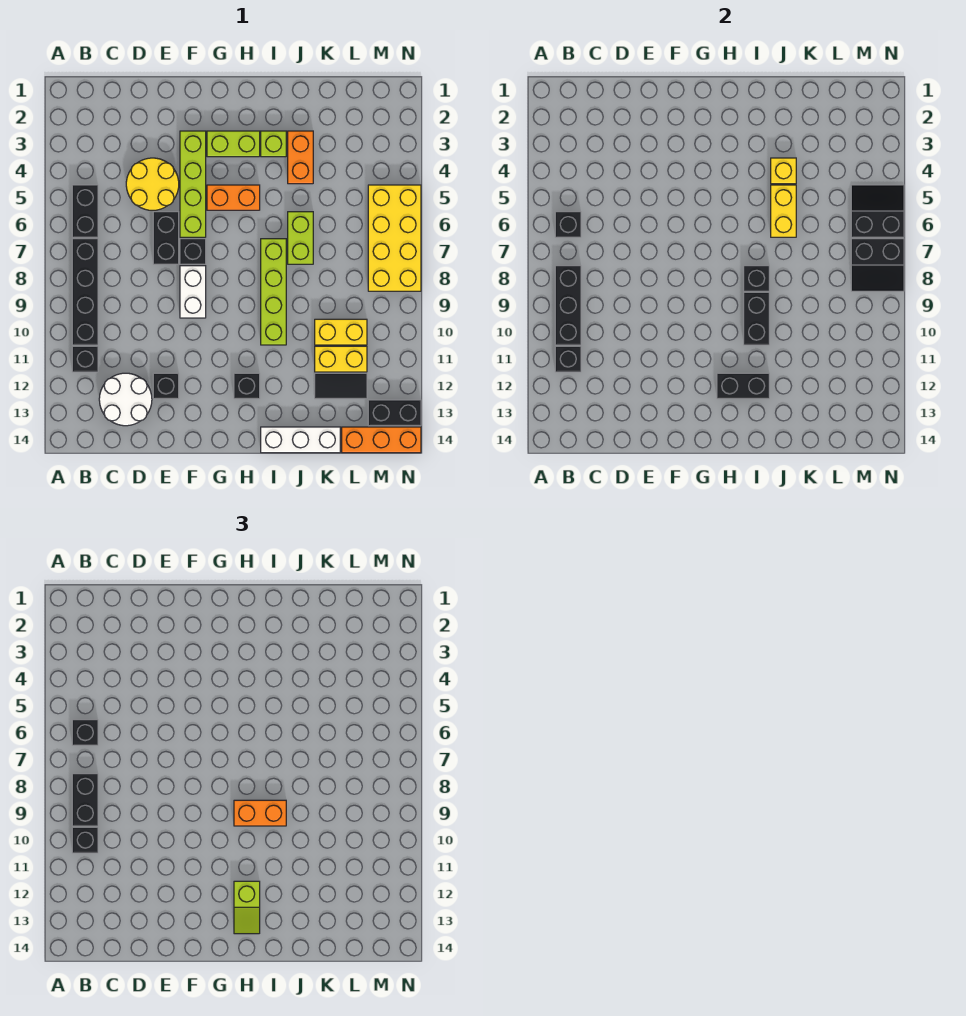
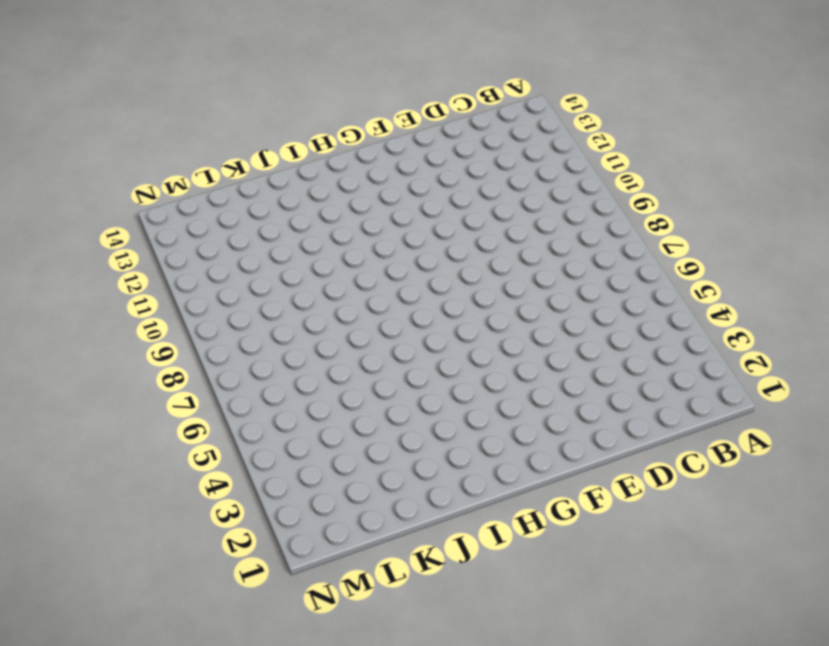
none -> black brick B5:B6 level 1
none -> black brick B7:B10 level 1
none -> black brick B11 level 1
none -> white round brick C12:D13 level 1

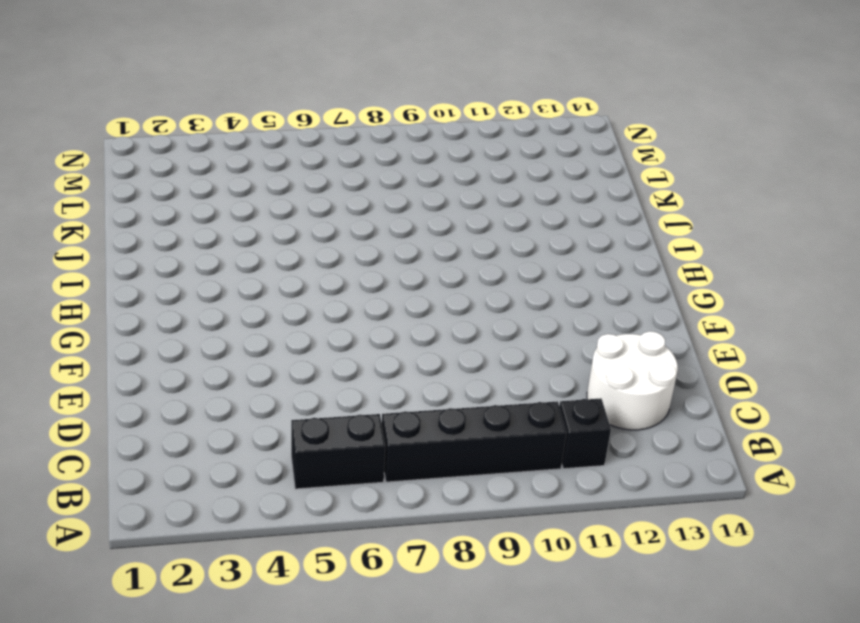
none -> yellow round brick D4:E5 level 1
none -> black brick E6:E7 level 1
none -> black brick E12 level 1
none -> lime brick F3:F6 level 1

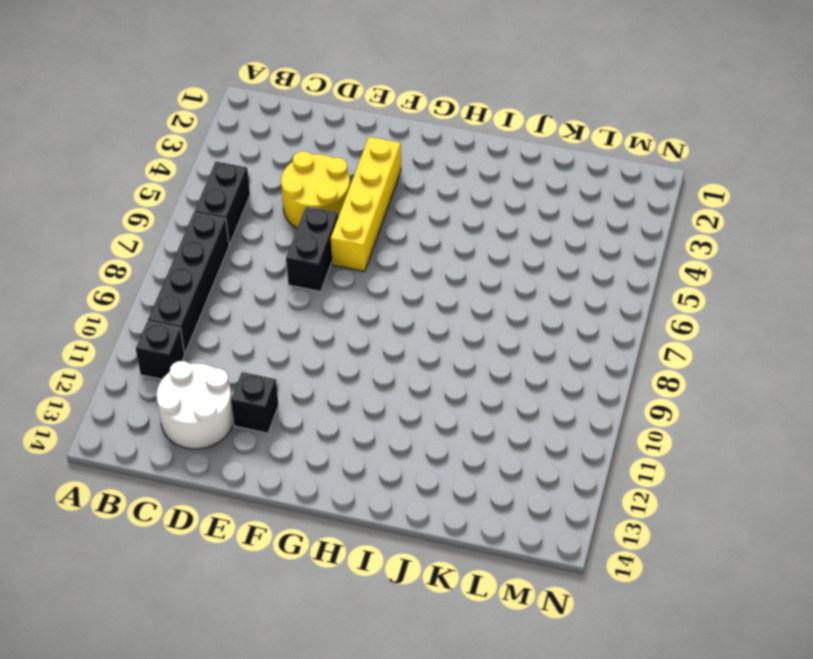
yellow brick F3:F6 level 1 -> lime brick F3:F6 level 1
none -> black brick F7 level 1
none -> white brick F8:F9 level 1
none -> lime brick G3:H3 level 1
none -> orange brick G5:H5 level 1

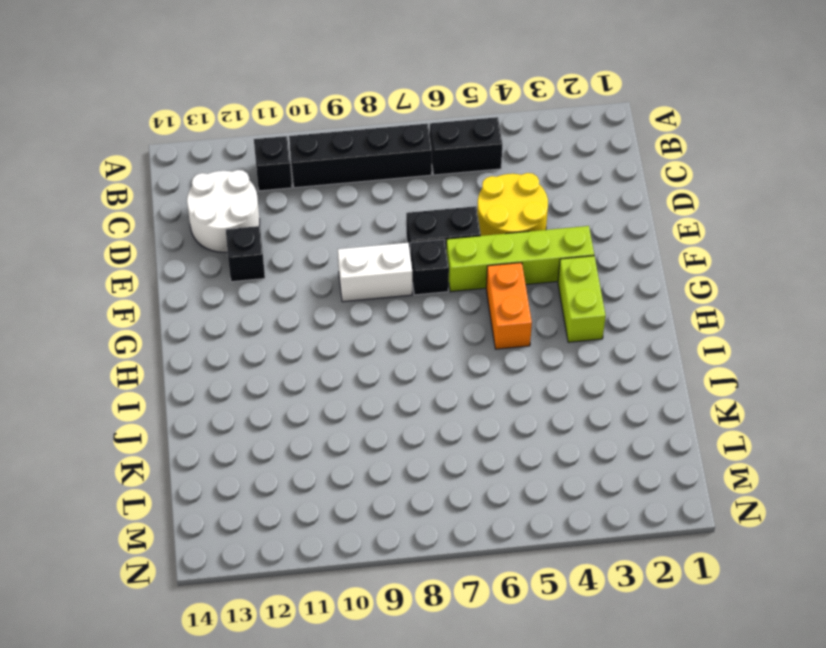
none -> black brick H12 level 1
none -> lime brick I3 level 1
none -> lime brick I7:I10 level 1
none -> white brick I14:K14 level 1

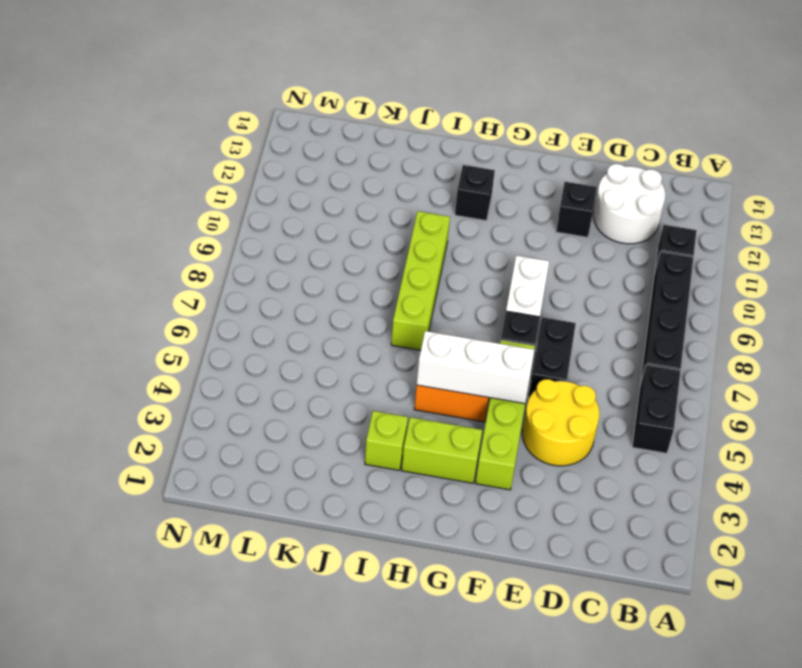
white brick F5:H5 level 2 -> white brick I14:K14 level 1
none -> orange brick J3:J4 level 1
none -> lime brick J6:J7 level 1
none -> yellow brick K10:L10 level 1
none -> yellow brick K11:L11 level 1

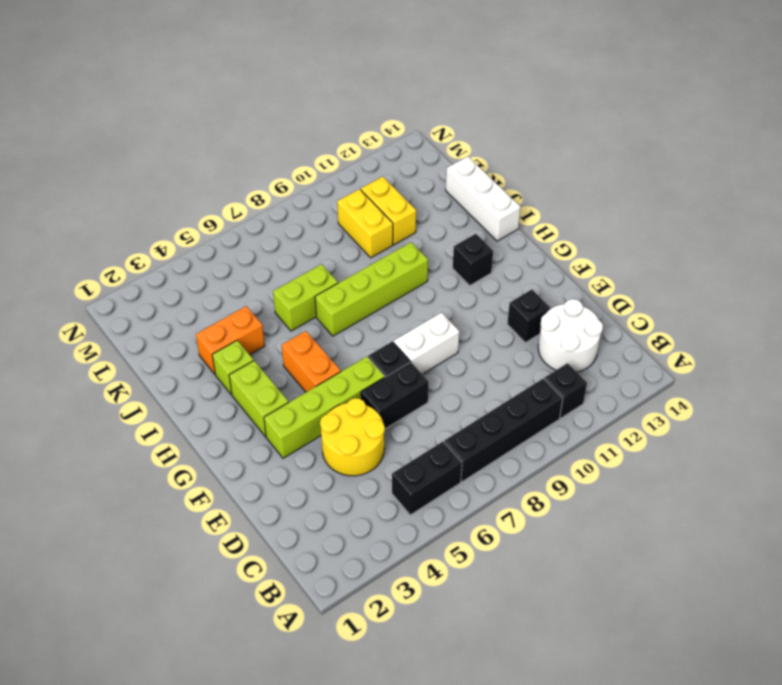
none -> black tile K12:L12 level 1
none -> orange brick L14:N14 level 1
none -> yellow brick M5:N8 level 1
none -> black brick M13:N13 level 1

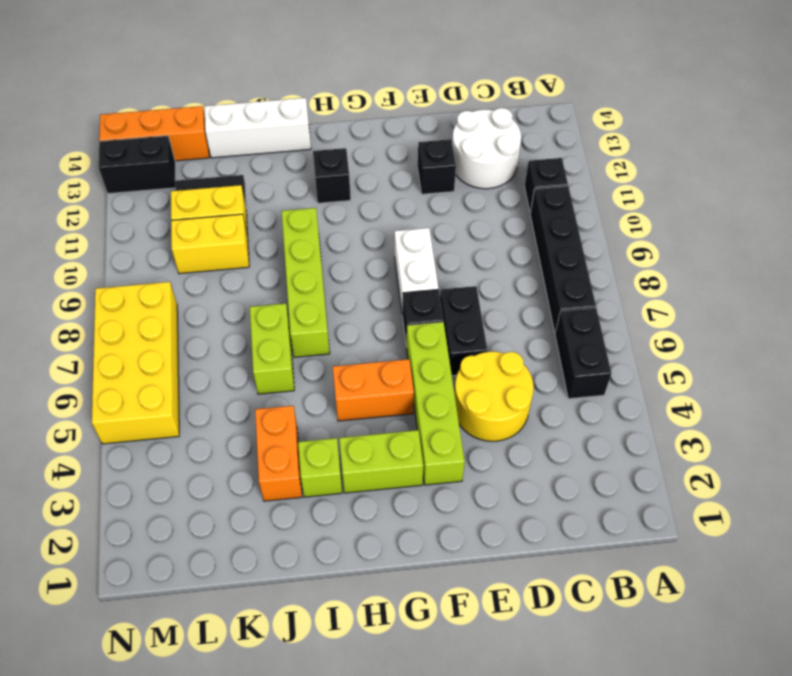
none -> black brick B6 level 2
none -> black brick B8:B10 level 2
none -> black brick B11 level 2
none -> black brick H12:I12 level 2

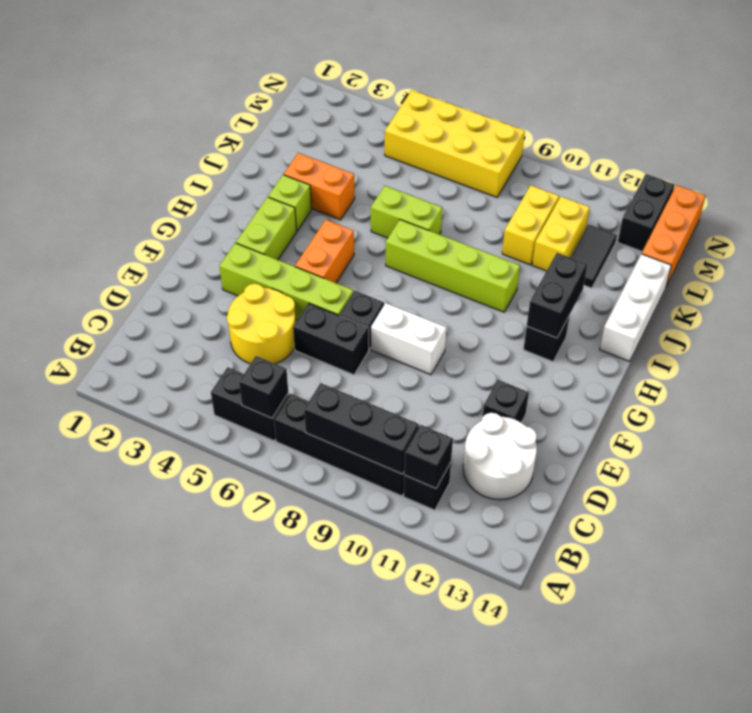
none -> black brick I8 level 2
none -> black brick I9:I10 level 2
none -> yellow brick J4 level 2
none -> yellow brick J5:J6 level 2

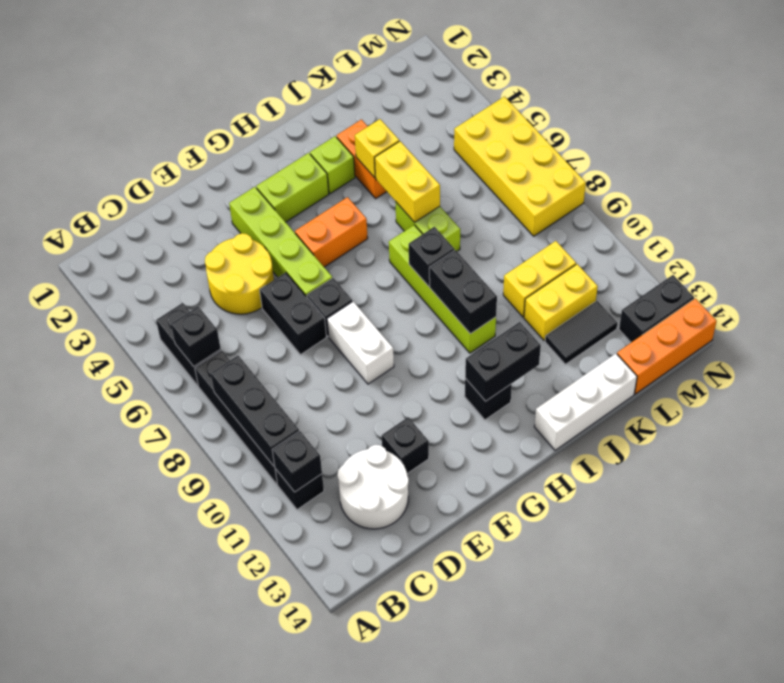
none -> black slope M5:N6 level 2 top 6
none -> black slope M7:N8 level 2 top 7
none -> black brick B6 level 3
none -> black brick B8:B9 level 3

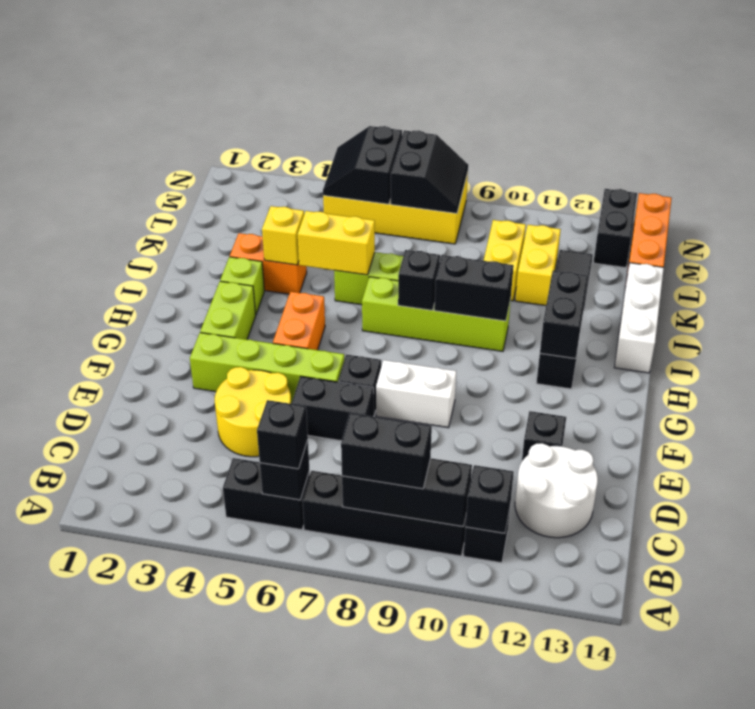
none -> black brick B10 level 3
none -> orange brick H9:I9 level 3
none -> lime slope H12:H13 level 3 top 12

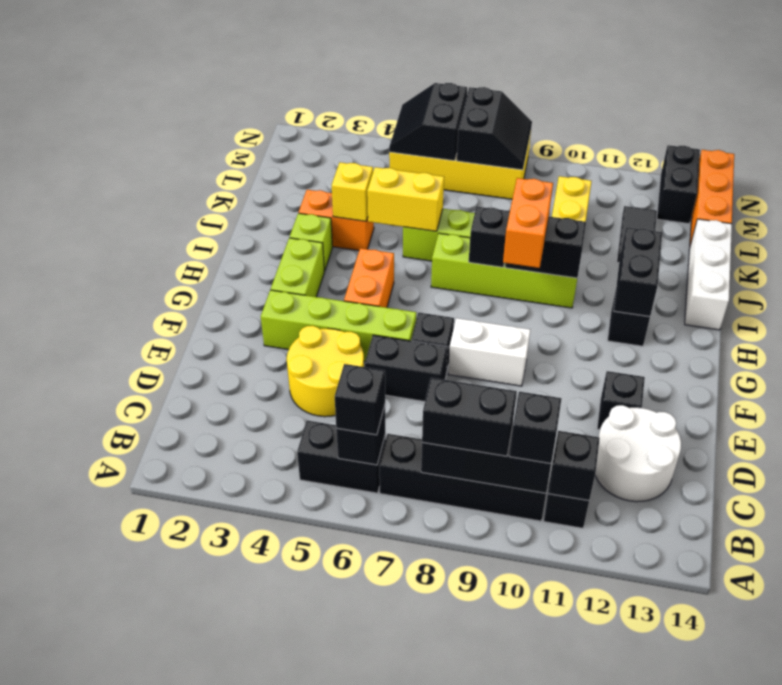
none -> yellow brick K11:L11 level 1
none -> lime slope H12:H13 level 3 top 12

